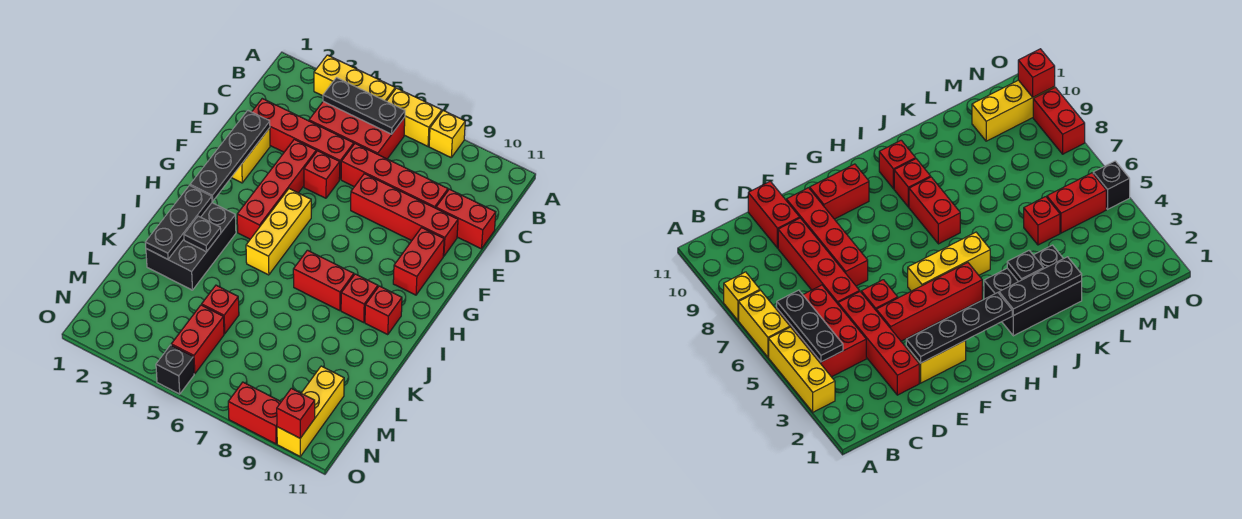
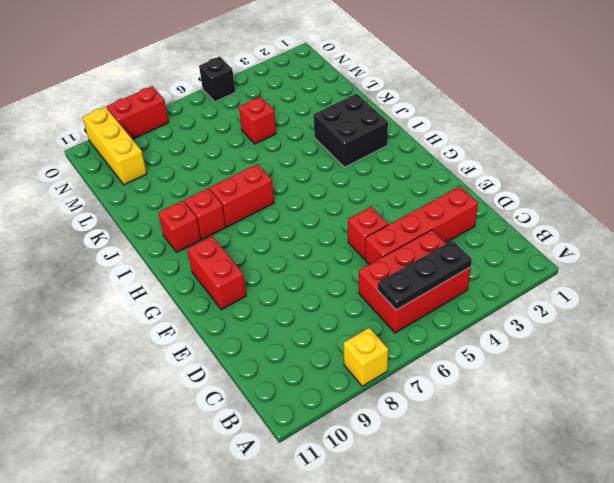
black brick I2:J3 level 1 -> black brick I2:K3 level 1
none -> yellow brick A3:A5 level 1
none -> yellow brick A6:A7 level 1
none -> red brick D6:D9 level 1

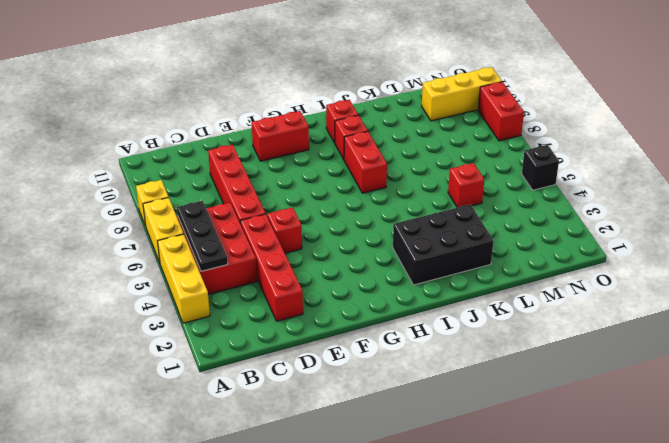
none -> red brick D10:D11 level 1
none -> yellow brick E2:F2 level 1
none -> red brick E4:H4 level 1

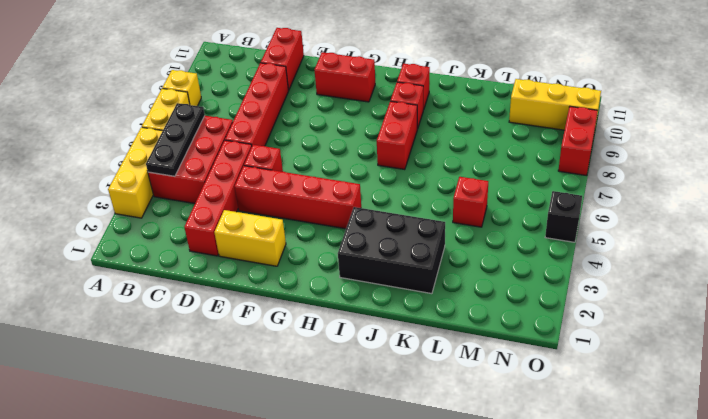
none -> red brick E7:E10 level 1
none -> yellow brick G5:I5 level 1
none -> red brick M5:N5 level 1

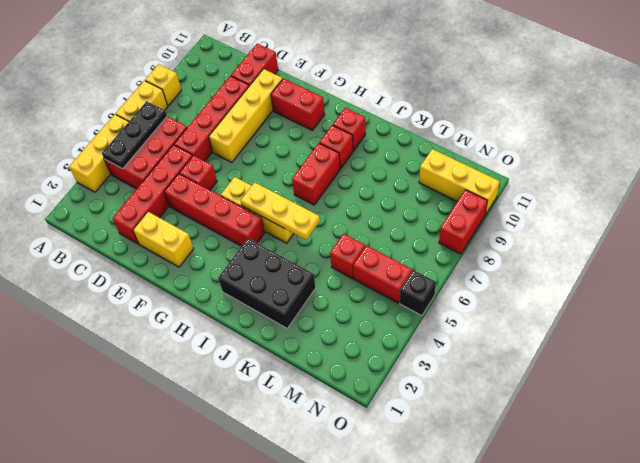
yellow brick E7:E10 level 1 -> red brick E7:E10 level 1
yellow plate H5:J5 level 2 -> none
none -> black plate E2:H2 level 2
none -> black plate I2:K2 level 2
none -> black plate J3 level 2

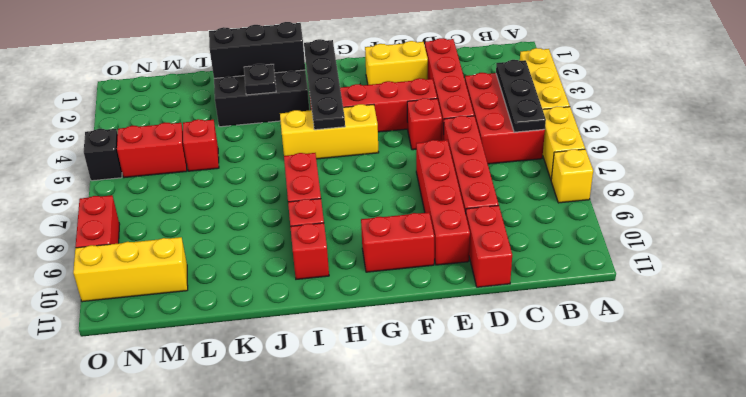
black plate H2:H5 level 2 -> black plate E2:H2 level 2
black brick I2:K2 level 2 -> black plate I2:K2 level 2
none -> red brick O10 level 2

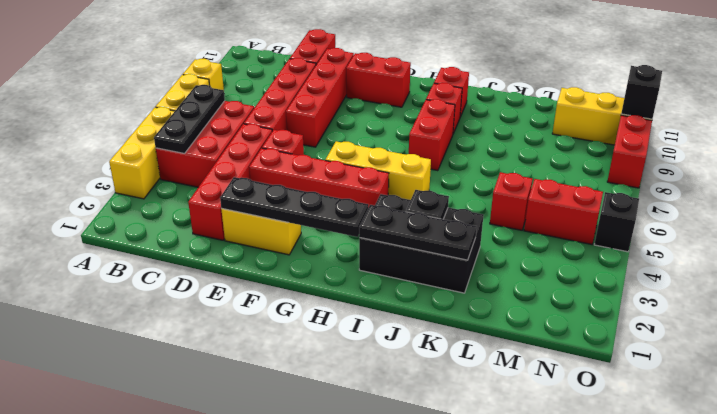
black brick O10 level 2 -> red brick O10 level 2

